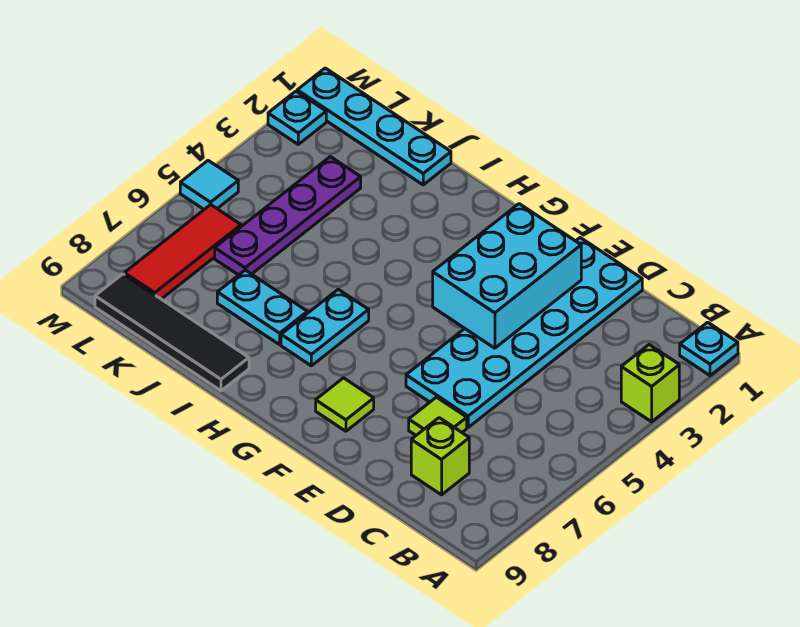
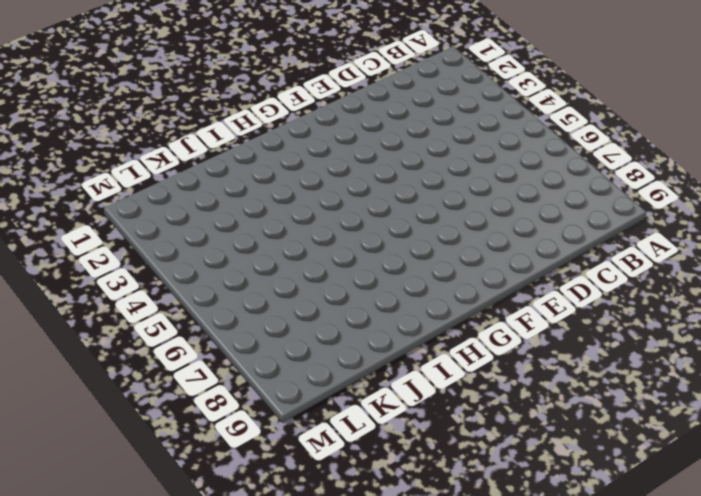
none -> cyan plate A1 level 1
none -> lime brick A3 level 1
none -> lime brick C8 level 1

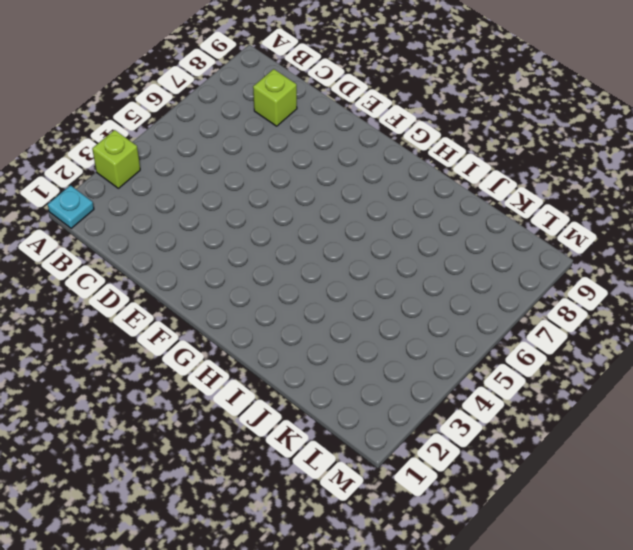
none -> cyan plate D1:E6 level 1
none -> lime tile D7 level 1
none -> lime tile F8 level 1

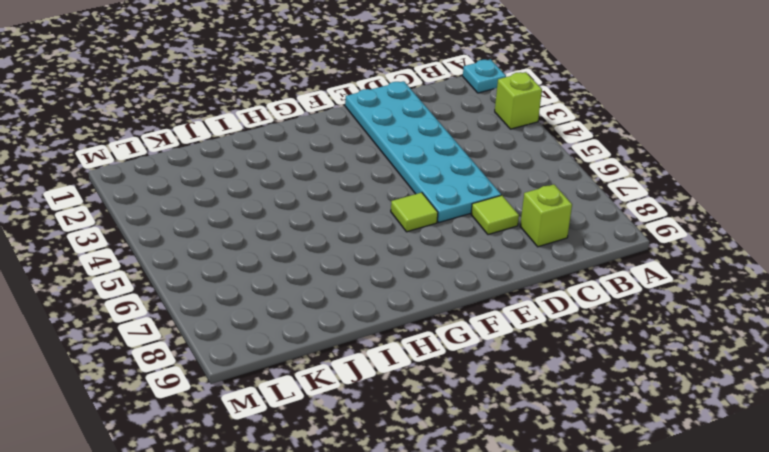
lime tile F6 level 1 -> lime tile F8 level 1
none -> cyan plate H6:H7 level 1
none -> cyan plate I7:J7 level 1
none -> black tile I9:L9 level 1

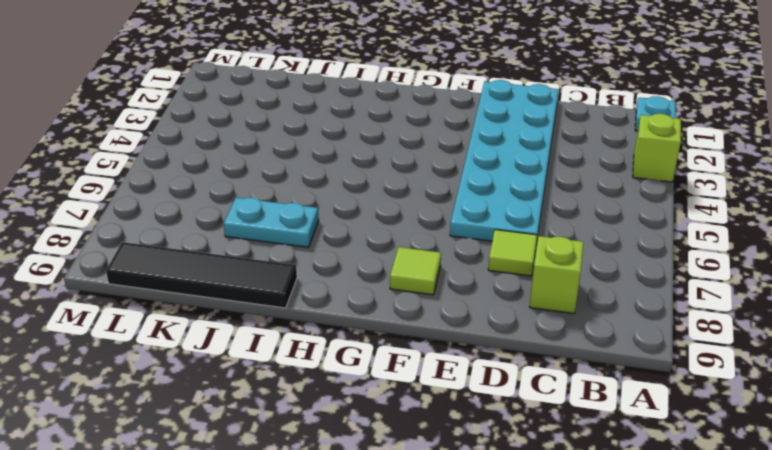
none -> cyan plate H6:H7 level 1
none -> cyan plate J1:M1 level 1
none -> purple plate K3:K6 level 1

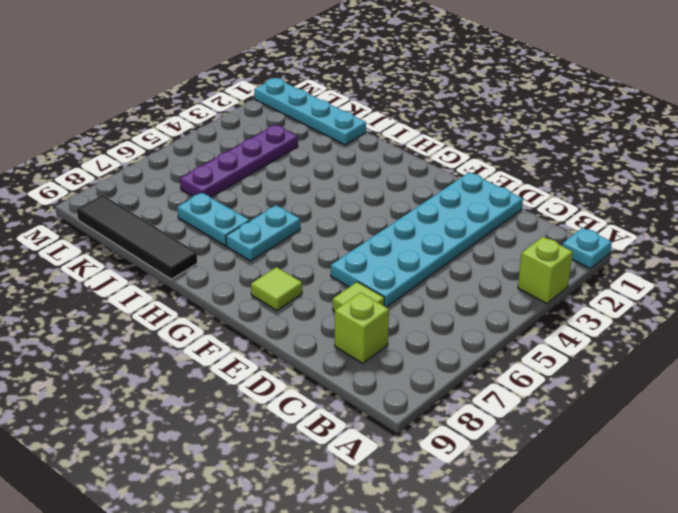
none -> red tile L6:L8 level 1
none -> cyan plate M2 level 1
none -> cyan tile M5 level 1

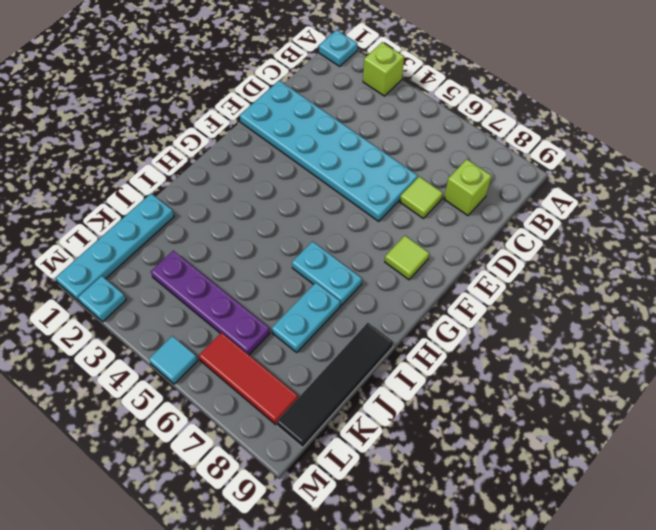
none -> cyan brick E2:F4 level 2

